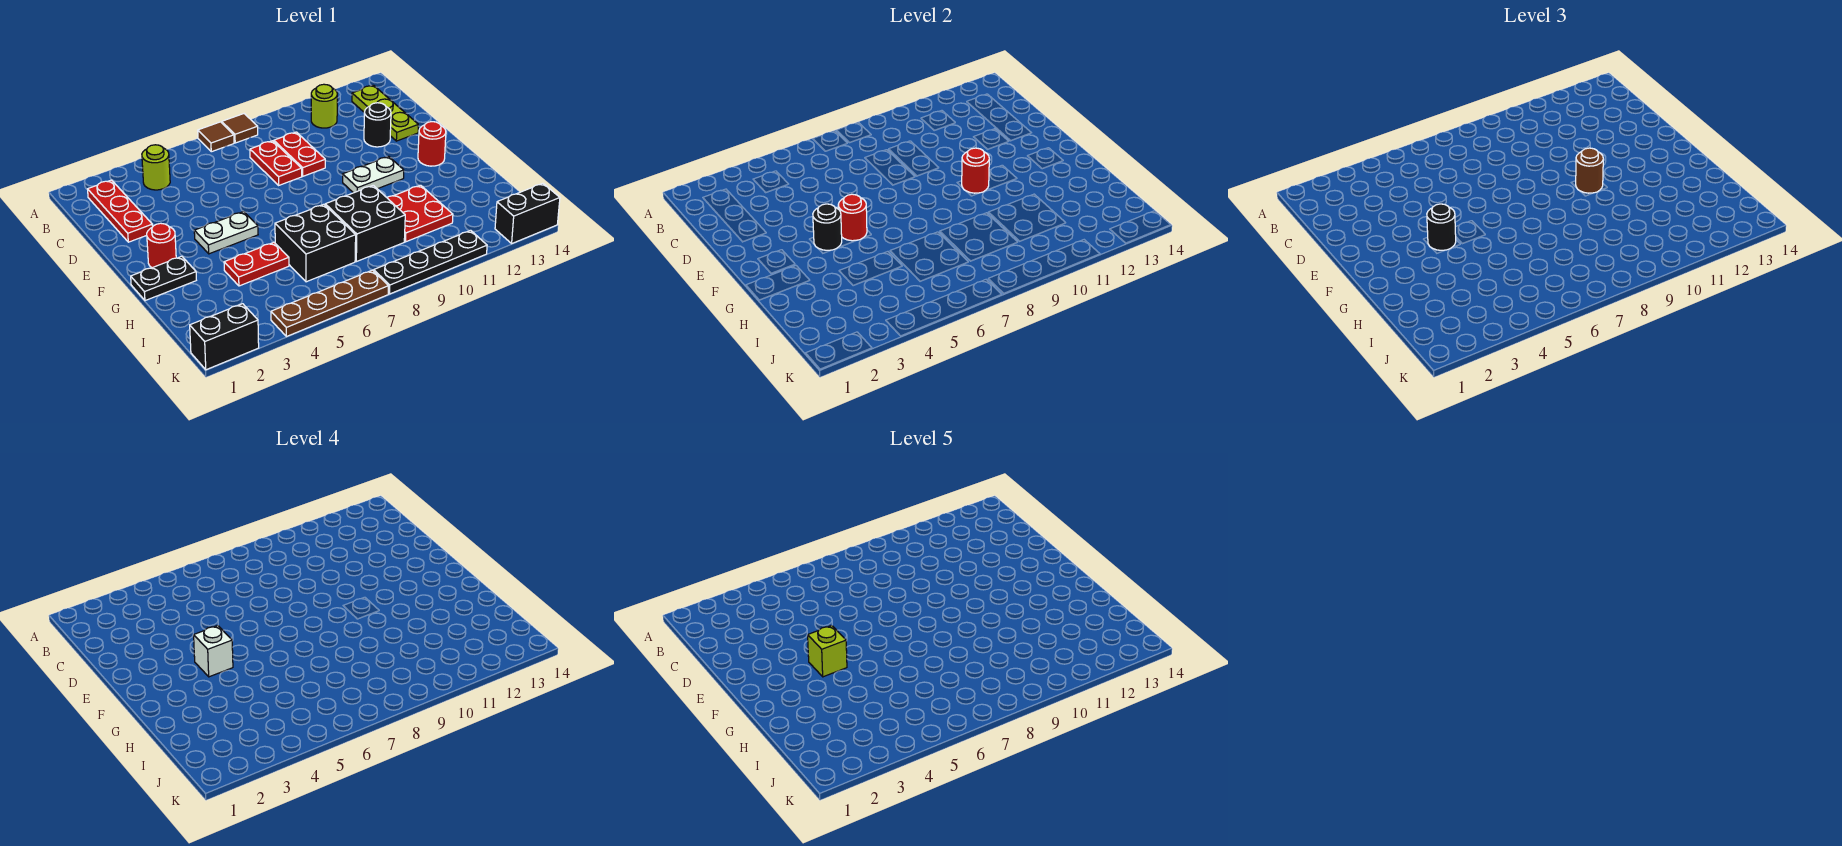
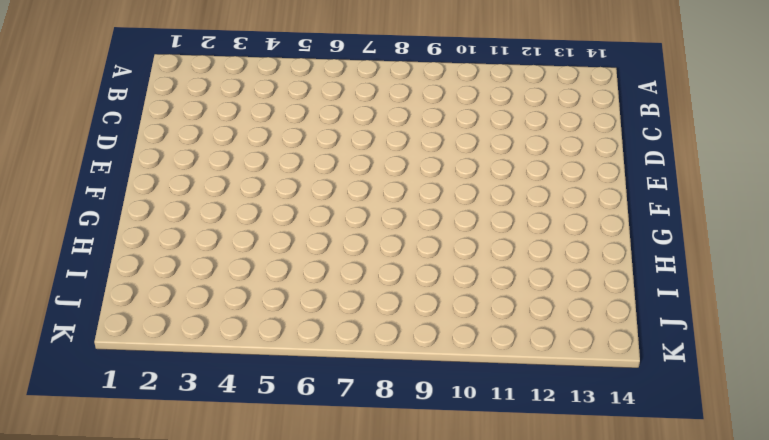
none -> brown tile A7 level 1
none -> brown tile A8 level 1
none -> red plate B2:D2 level 1

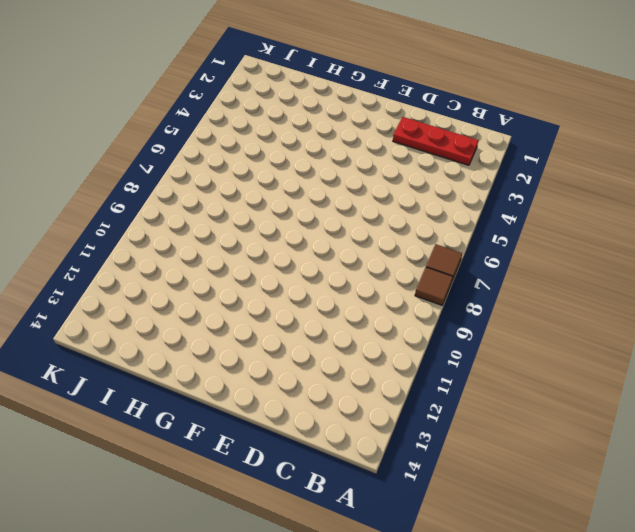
none -> lime round brick B4 level 1
none -> lime round brick B11 level 1
none -> lime plate B13:D13 level 1

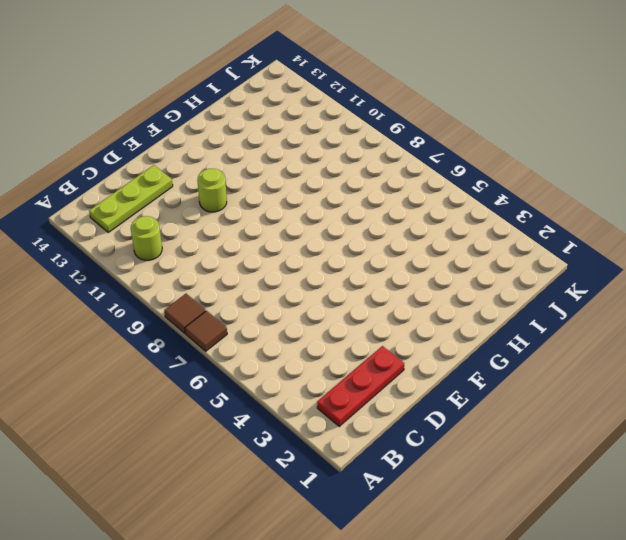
lime round brick E11 level 1 -> lime round brick B4 level 1
none -> red plate C8:D8 level 1
none -> red plate C9:D9 level 1
none -> black round brick D12 level 1

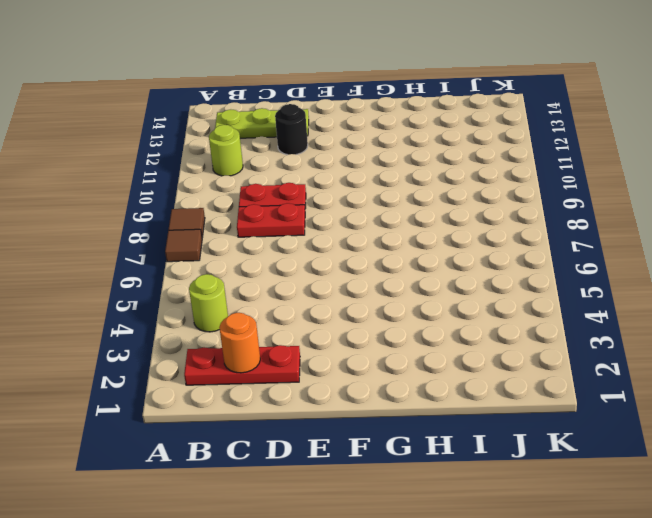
orange round brick C2 level 2 -> none
none -> red round brick F2 level 1
none -> white plate F4:F5 level 1
none -> white plate F10:F11 level 1

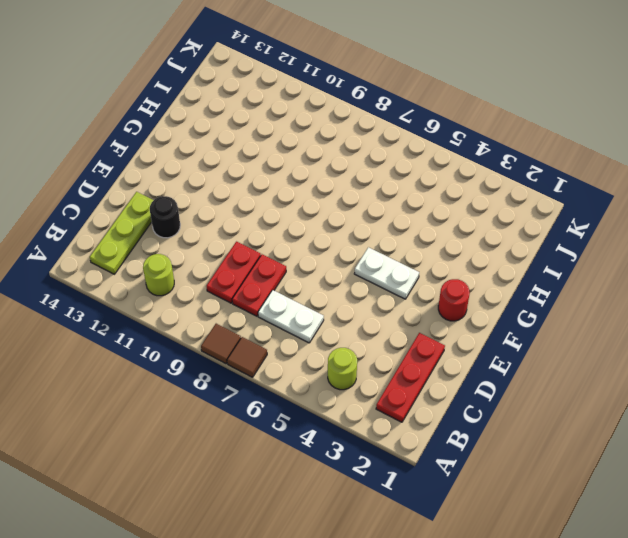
white plate C6:C7 level 1 -> white plate F10:F11 level 1
none -> red round brick F13 level 1
none -> black plate G1:G2 level 1
none -> red plate H4:H5 level 1

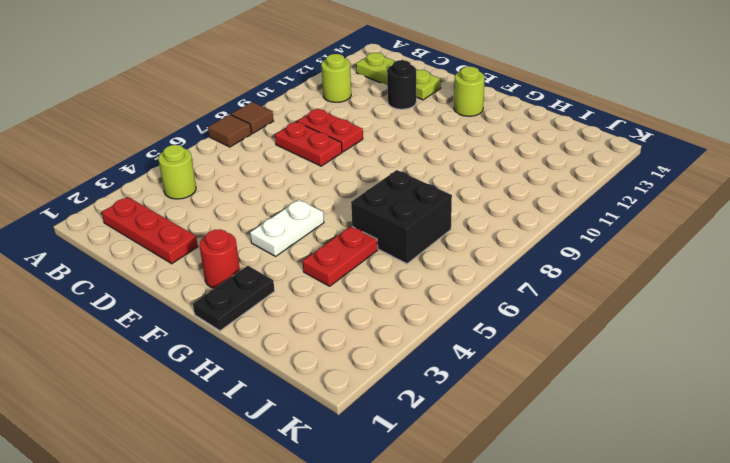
lime round brick F13 level 1 -> red round brick F13 level 1
none -> white plate F10:F11 level 1
none -> black brick H8:I9 level 1
none -> red plate H10:I11 level 1

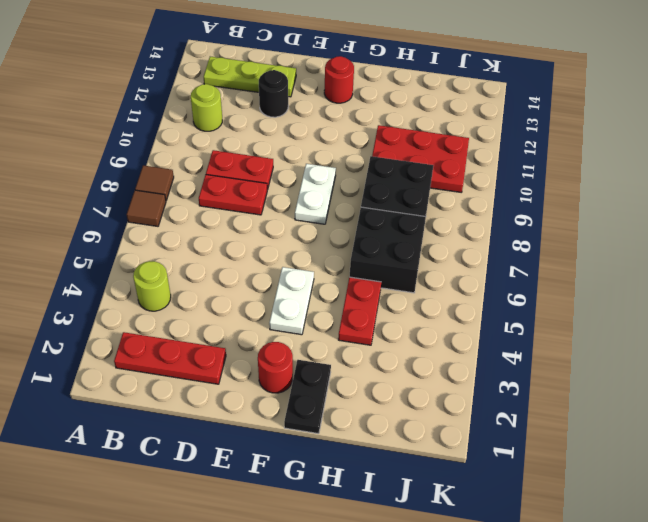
white plate F8:F9 level 1 -> white plate F10:F11 level 1
red plate H10:J11 level 1 -> red plate H10:I11 level 1
none -> black brick K1:K2 level 1
none -> brown plate K4:K7 level 1
none -> black plate K8:K11 level 1

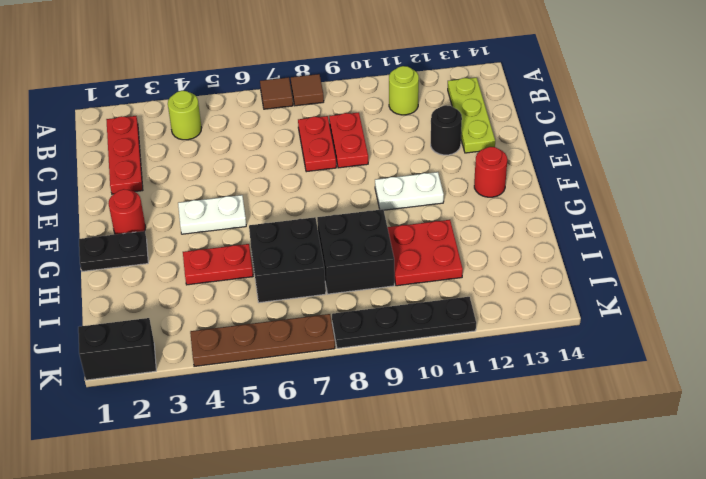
none -> black brick K13:K14 level 1
none -> black round brick F4 level 2
none -> red round brick F5 level 2

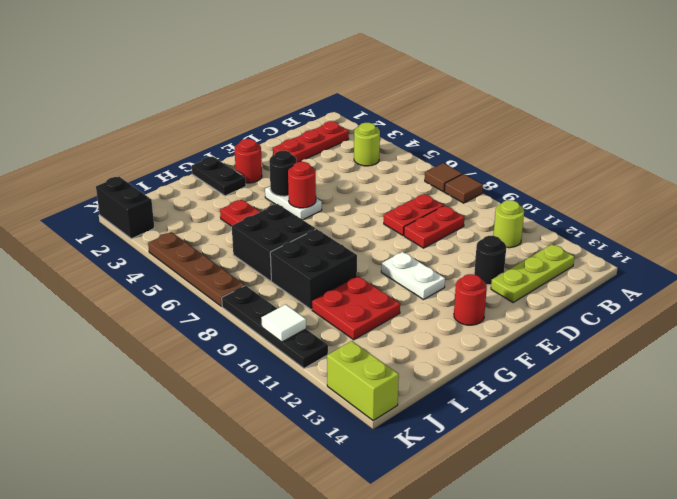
white tile K10 level 2 -> none
lime brick K13:K14 level 1 -> black brick K13:K14 level 1
none -> red round brick F10 level 2
none -> black round brick F4 level 3
none -> brown round brick F10 level 3

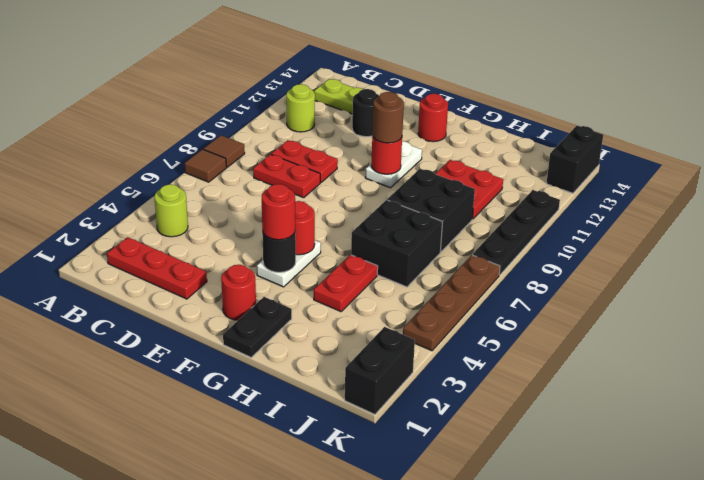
red round brick F4 level 3 -> black round brick F4 level 3
none -> white brick F4 level 4
none -> lime brick F4 level 5

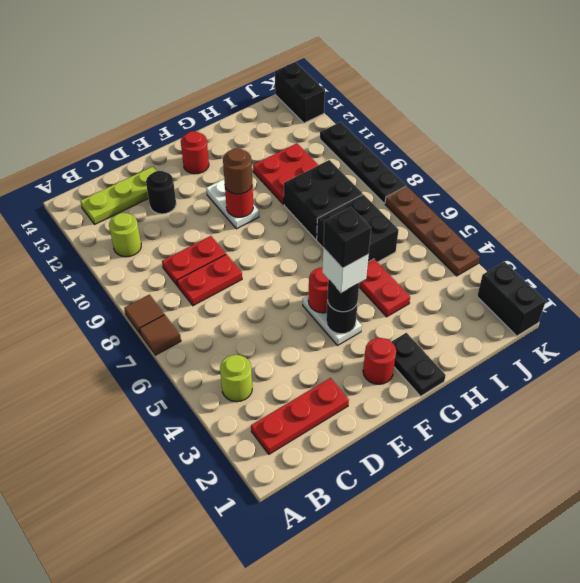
black brick F4 level 5 -> lime brick F4 level 5

